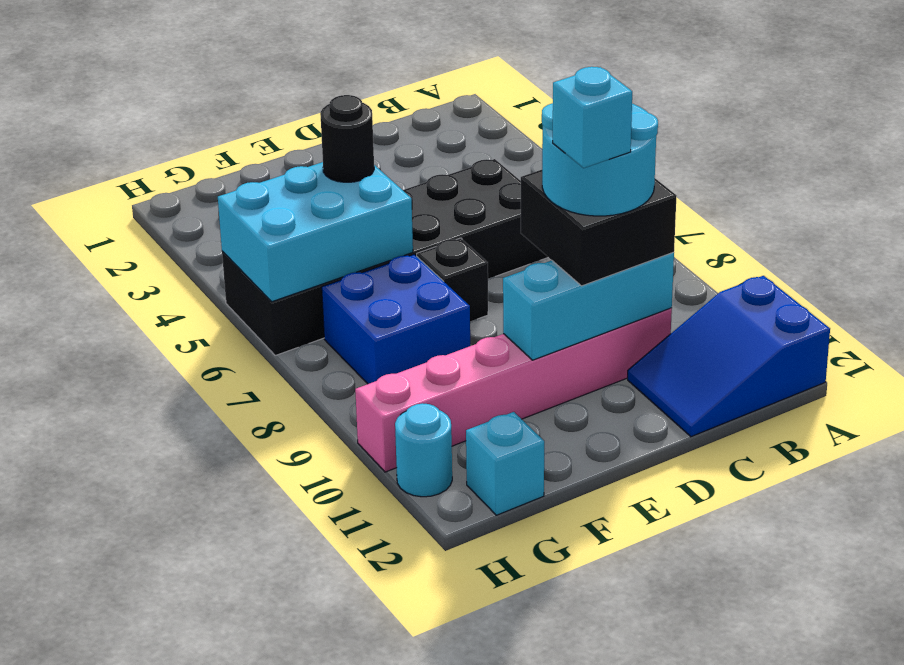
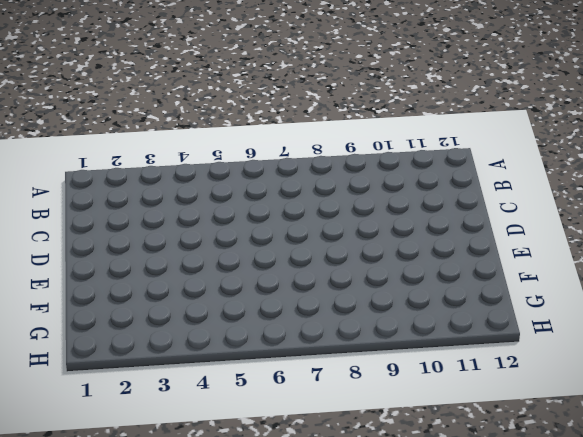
none -> blue slope A11:C12 level 1 top A
none -> black brick C5:H6 level 1
none -> pink brick C10:H10 level 1

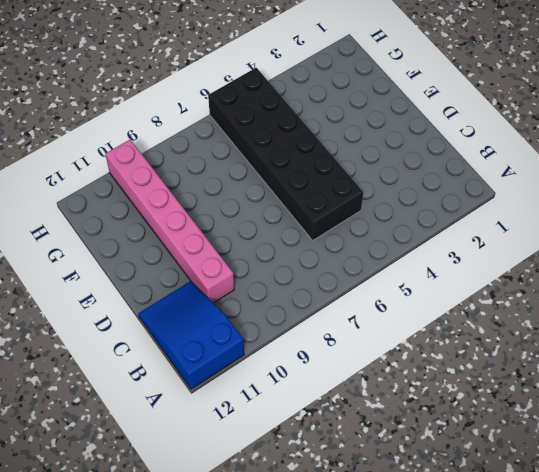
none -> black brick E7 level 1
none -> blue brick F7:G8 level 1
none -> cyan brick G12 level 1

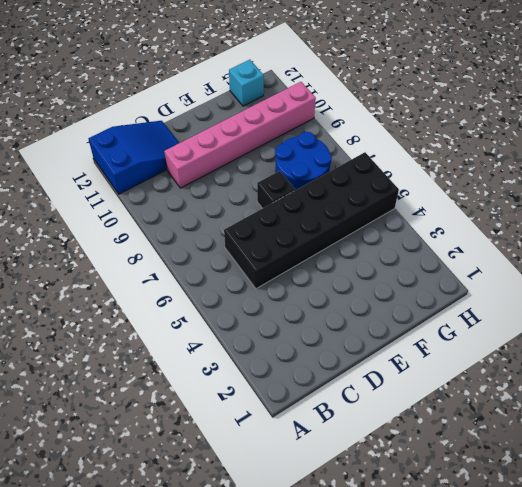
blue round brick F7:G8 level 1 -> blue brick F7:G8 level 1
none -> cyan round brick H11 level 1
none -> cyan brick C10:E10 level 2
none -> cyan brick F5:H6 level 2

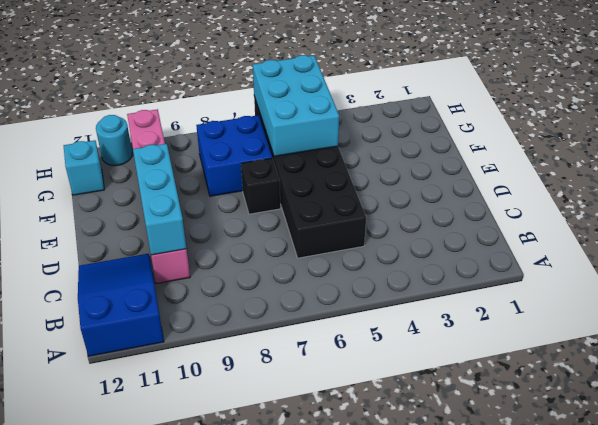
none -> black brick C9:D10 level 3
none -> black round brick F5 level 3
none -> cyan round brick C9:D10 level 4

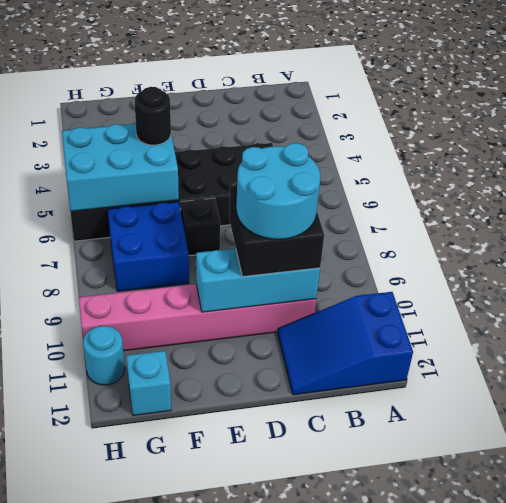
none -> cyan brick D10 level 5

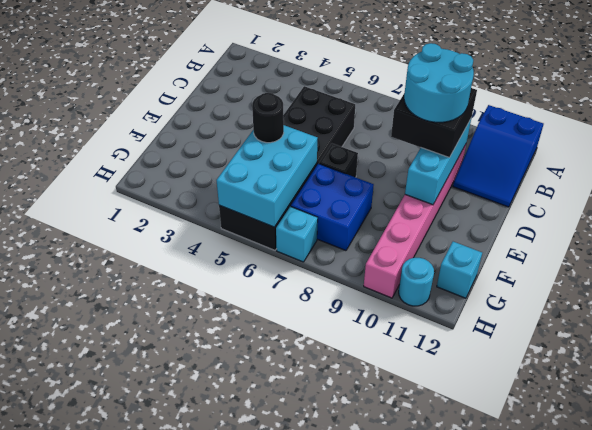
cyan brick H7 level 1 -> cyan brick D10 level 5

